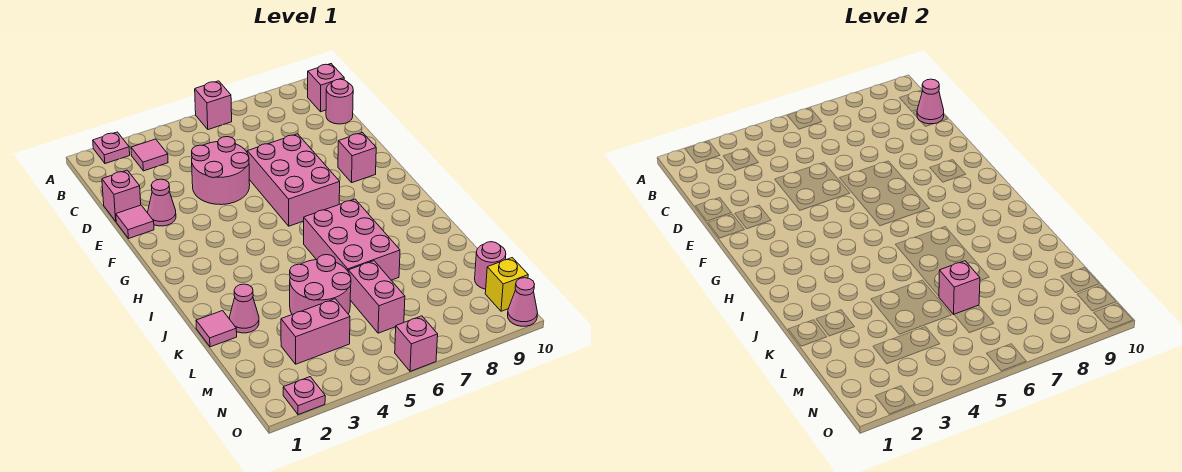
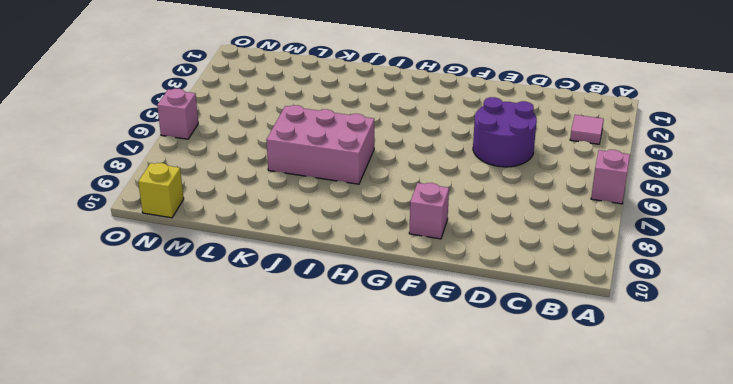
purple round brick D4:E5 level 1 -> pink round brick D4:E5 level 1
none -> pink plate A2 level 1
none -> pink brick B10 level 1
none -> pink round brick C10 level 1

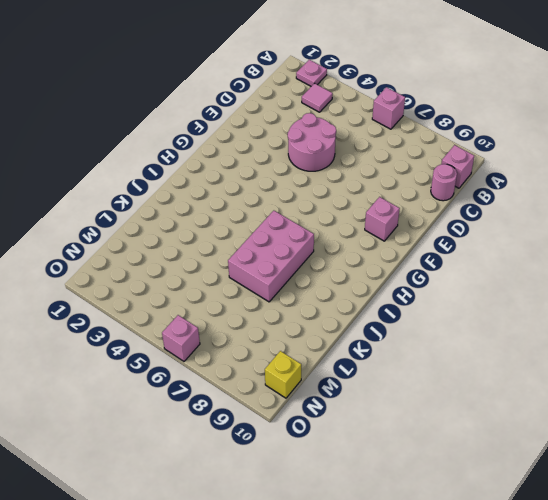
none -> pink brick D1 level 1
none -> pink tile E1 level 1
none -> pink cone E2 level 1

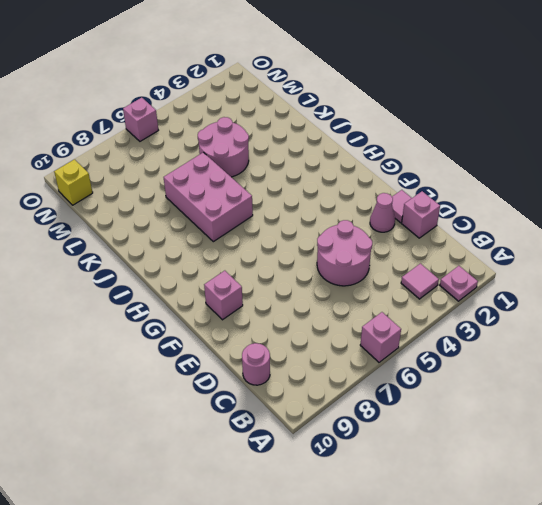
none -> pink brick B10 level 1
none -> pink brick E6:G7 level 1
none -> pink tile K1 level 1

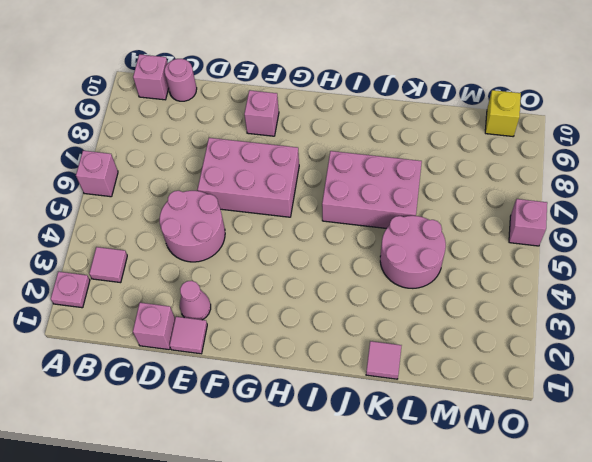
none -> pink cone K2 level 1
none -> pink brick L6:M6 level 1
none -> pink brick M3:M4 level 1

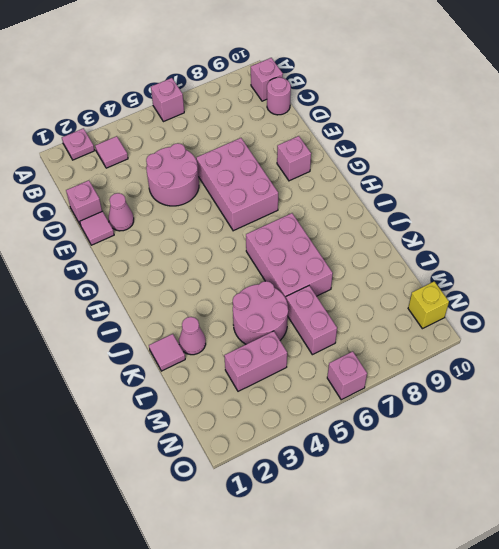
none -> pink round brick M10 level 1
none -> pink plate O2 level 1
none -> pink cone O10 level 1

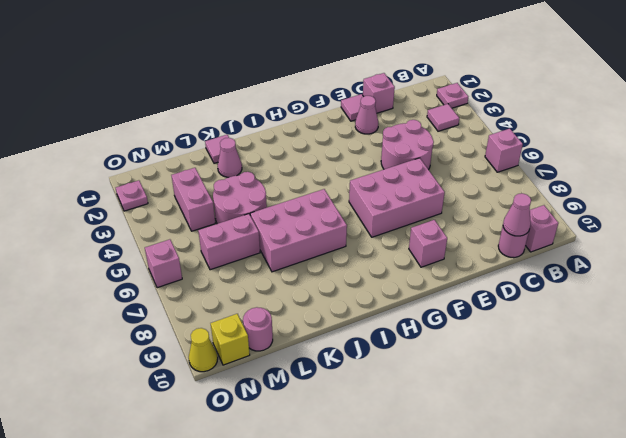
yellow cone O10 level 1 -> pink cone O10 level 1
none -> pink brick L6 level 2

